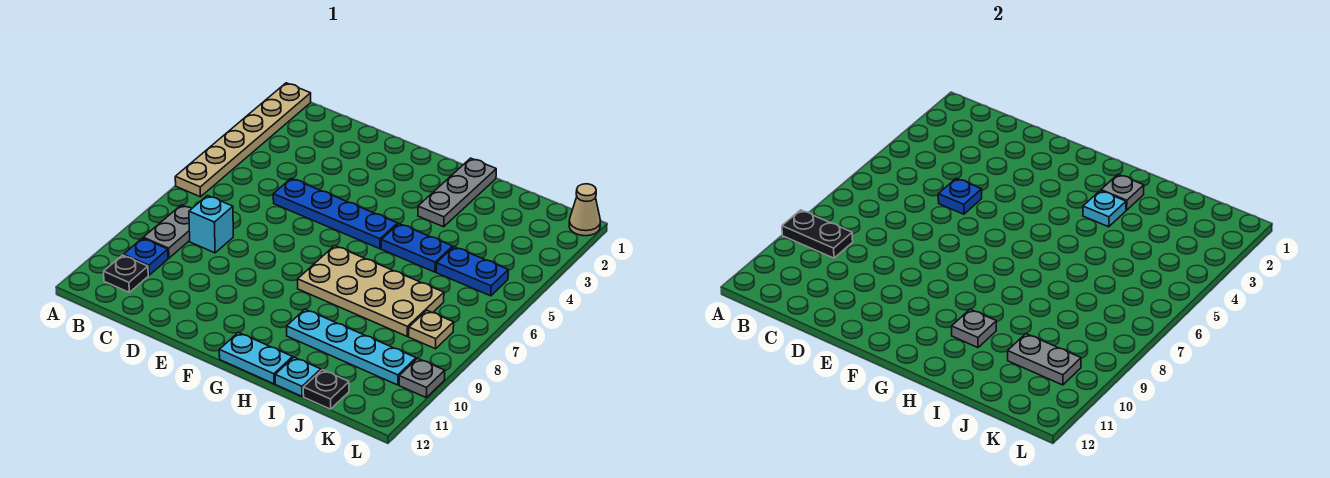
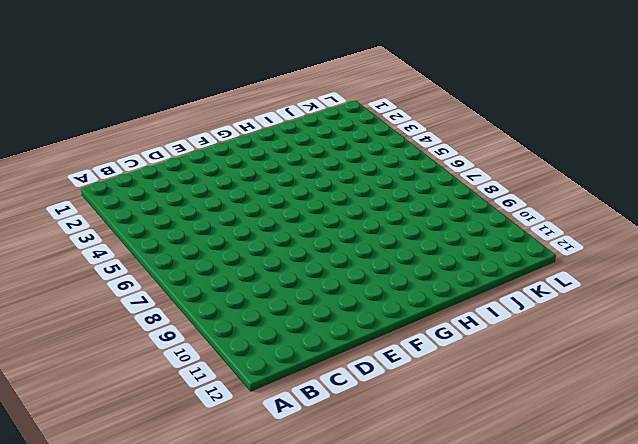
none -> tan plate A1:A6 level 1
none -> grey plate B8:B9 level 1
none -> blue plate B10 level 1

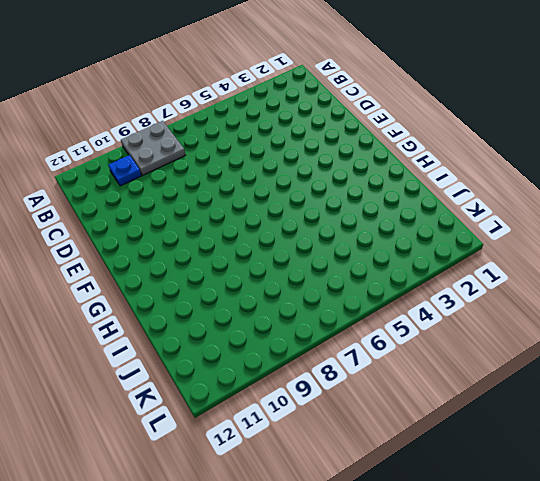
grey plate A8:B9 level 1 -> grey plate B8:B9 level 1
none -> tan plate A1:A6 level 1
none -> black plate B11 level 1
none -> cyan brick C8 level 1

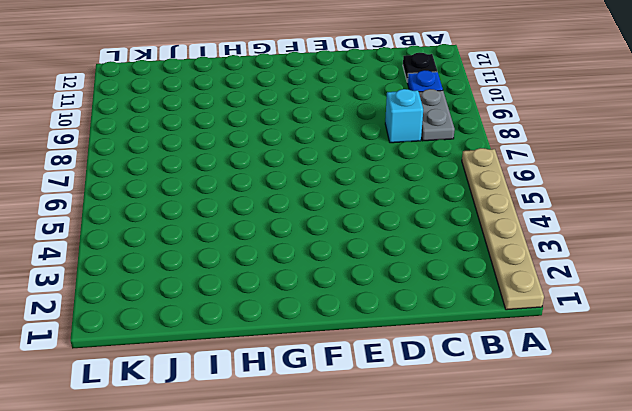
none -> blue plate D5:G5 level 1
none -> tan plate G7:J8 level 1
none -> cyan plate G12:H12 level 1

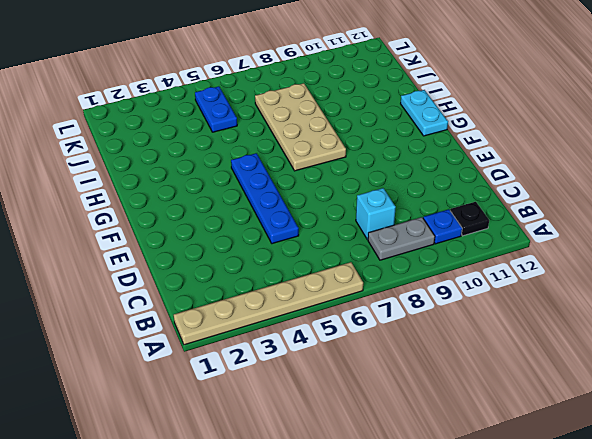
none -> grey plate H1:H3 level 1
none -> blue plate H5:I5 level 1
none -> cyan plate H10:K10 level 1

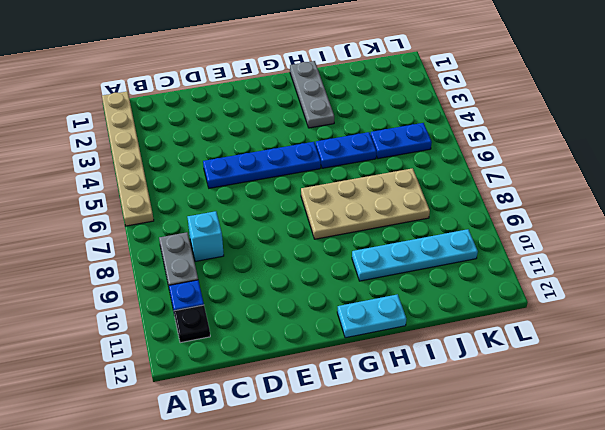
none -> cyan plate I12 level 1
none -> black plate J12 level 1
none -> tan plate K8 level 1

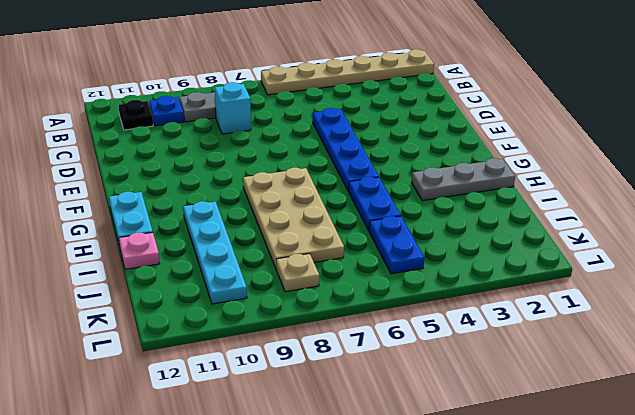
pink plate I12 level 1 -> cyan plate I12 level 1
none -> black plate J12 level 1
none -> tan cone L1 level 1
none -> grey plate L10 level 1

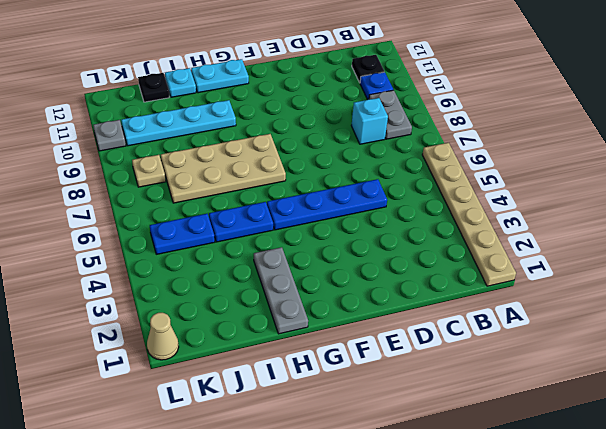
none -> black plate A9:B9 level 2
none -> blue plate D5 level 2
none -> grey plate H2 level 2

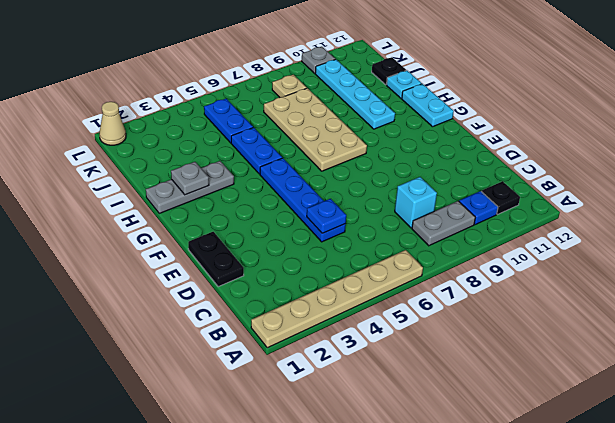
black plate D1:E1 level 1 -> black plate A9:B9 level 2
none -> cyan plate H3 level 2
none -> grey plate H10 level 2
none -> grey plate J10:K10 level 2

